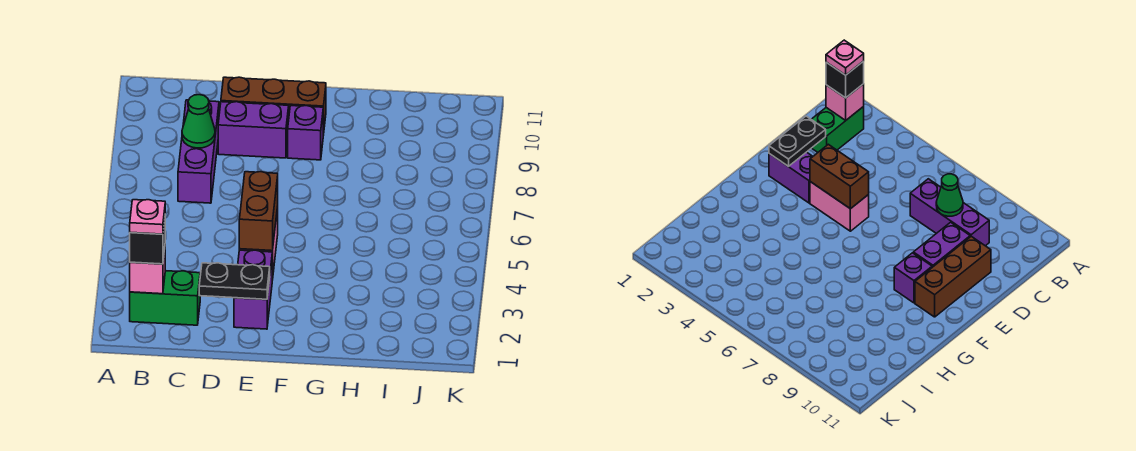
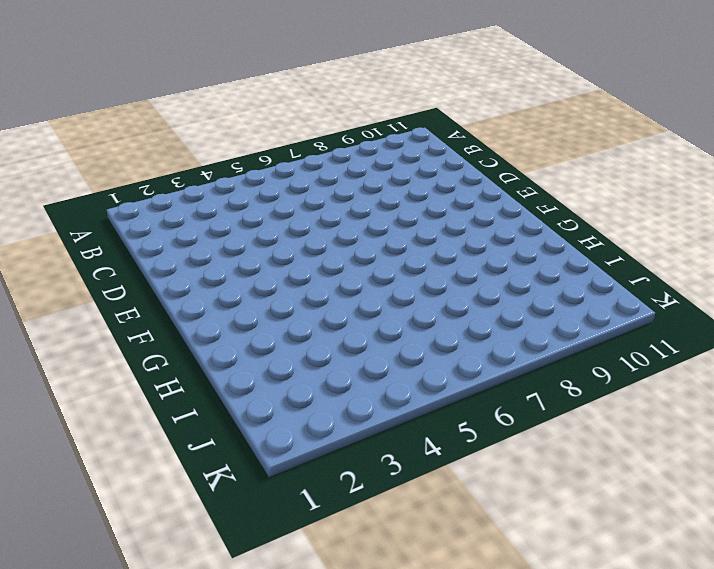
none -> green brick B2:C2 level 1
none -> purple brick C7:C9 level 1
none -> purple brick D9:E9 level 1

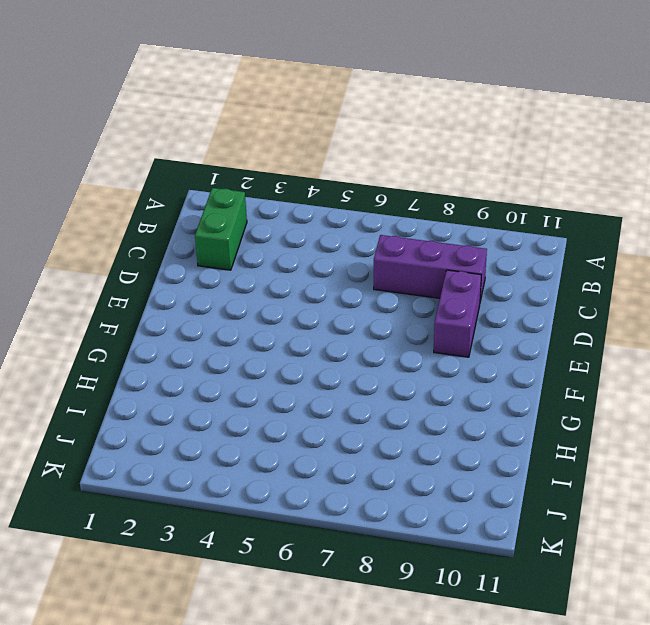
none -> brown brick D10:F10 level 1
none -> purple brick E2:E3 level 1
none -> pink brick E4:E5 level 1

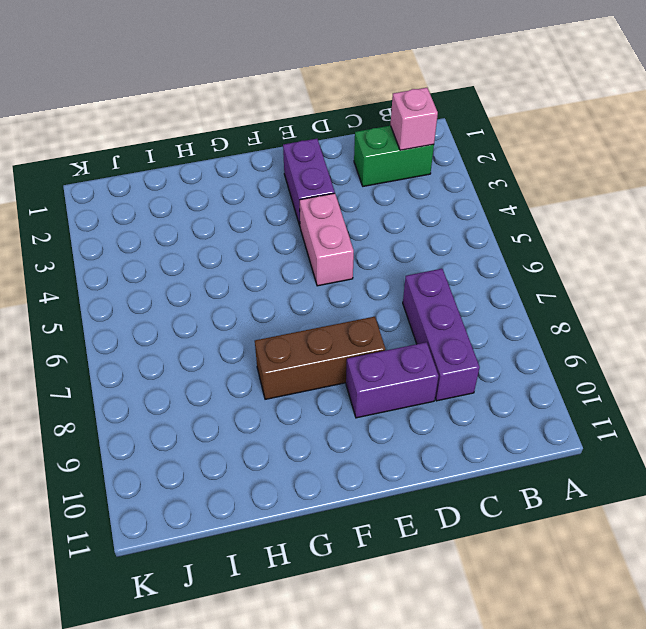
brown brick E8:G8 level 1 -> brown brick D10:F10 level 1
none -> purple brick F9 level 1
none -> green cone C8 level 2
none -> black plate D2:E2 level 2

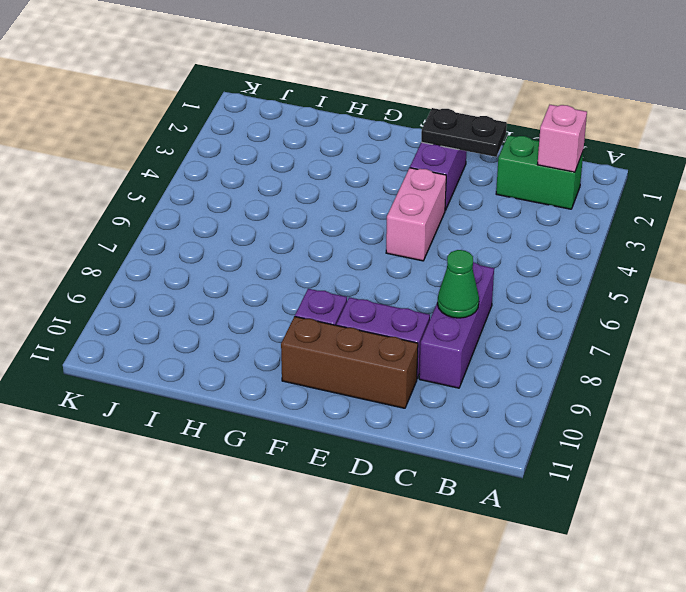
none -> brown brick E4:E5 level 2
none -> black brick B2 level 3
none -> pink plate B2 level 4

